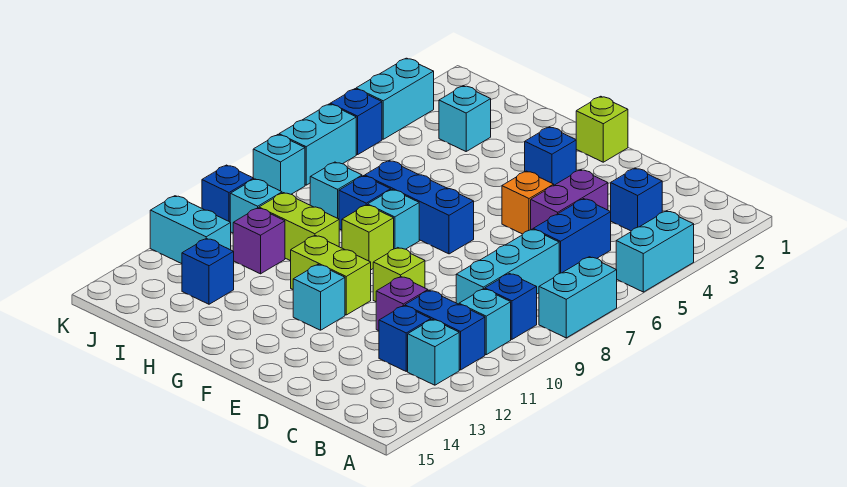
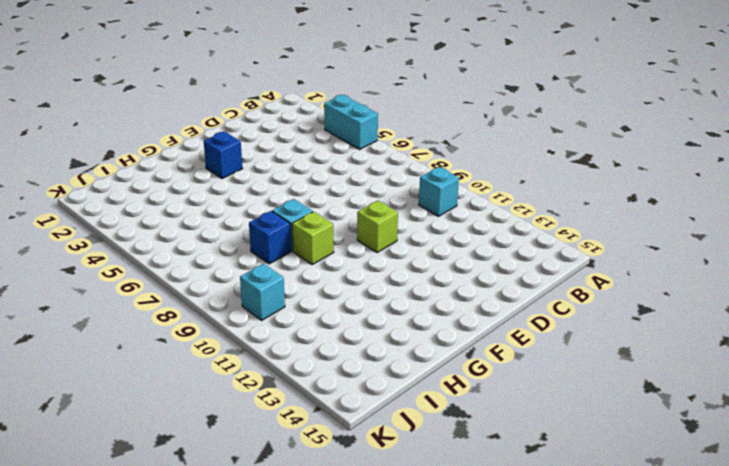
none -> cyan brick A7:A8 level 1
none -> blue brick B9 level 1
none -> blue brick B11:C11 level 1
none -> cyan brick B12 level 1

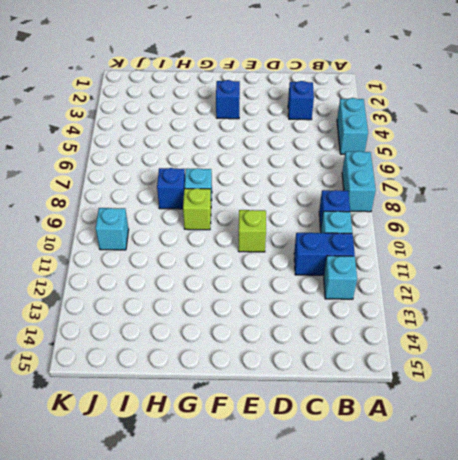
none -> blue brick C5:C6 level 1
none -> cyan brick C7:C9 level 1
none -> blue brick C12 level 1
none -> purple brick D4:D5 level 1

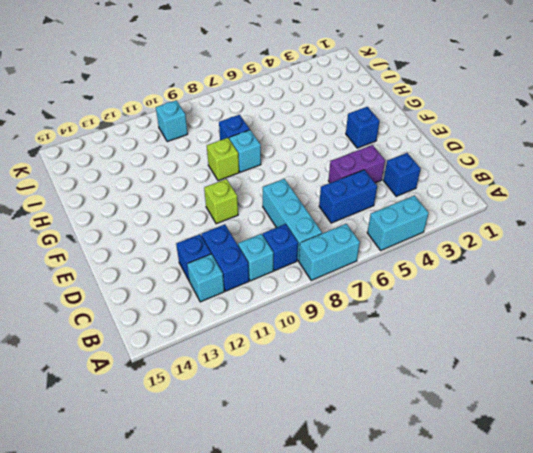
cyan brick B8:D8 level 1 -> cyan brick C7:C9 level 1
none -> purple brick D11 level 1
none -> orange brick E5 level 1
none -> lime brick F1 level 1
none -> blue brick F7:H7 level 1

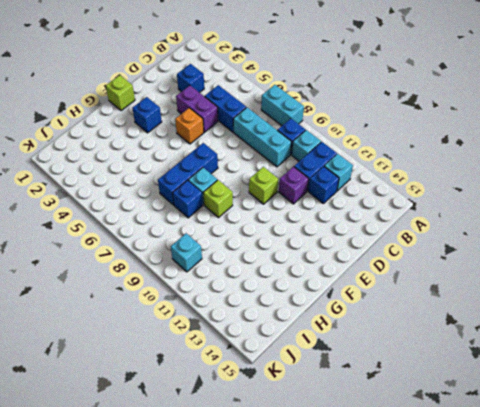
none -> cyan brick A4:A5 level 1
none -> lime brick F11:G11 level 1
none -> cyan brick F12 level 1
none -> lime brick H10:I10 level 1

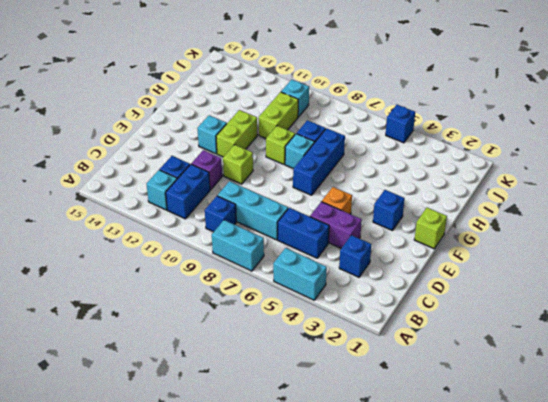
none -> cyan brick B10 level 1
none -> cyan brick I3 level 1
none -> cyan brick I8 level 1
none -> purple brick I11 level 1

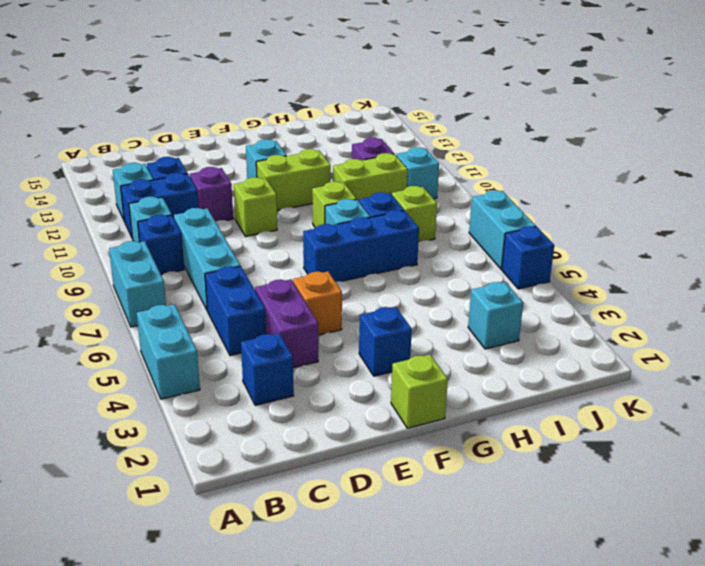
lime brick I8 level 1 -> cyan brick I8 level 1
none -> blue brick I13 level 1
none -> cyan brick J12:K12 level 1
none -> cyan brick K3:K4 level 1
none -> cyan brick K8 level 1

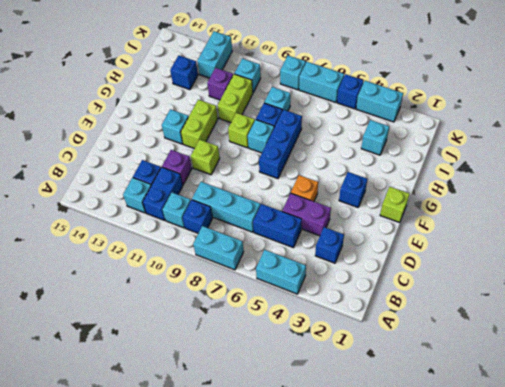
none -> blue brick K10 level 1

